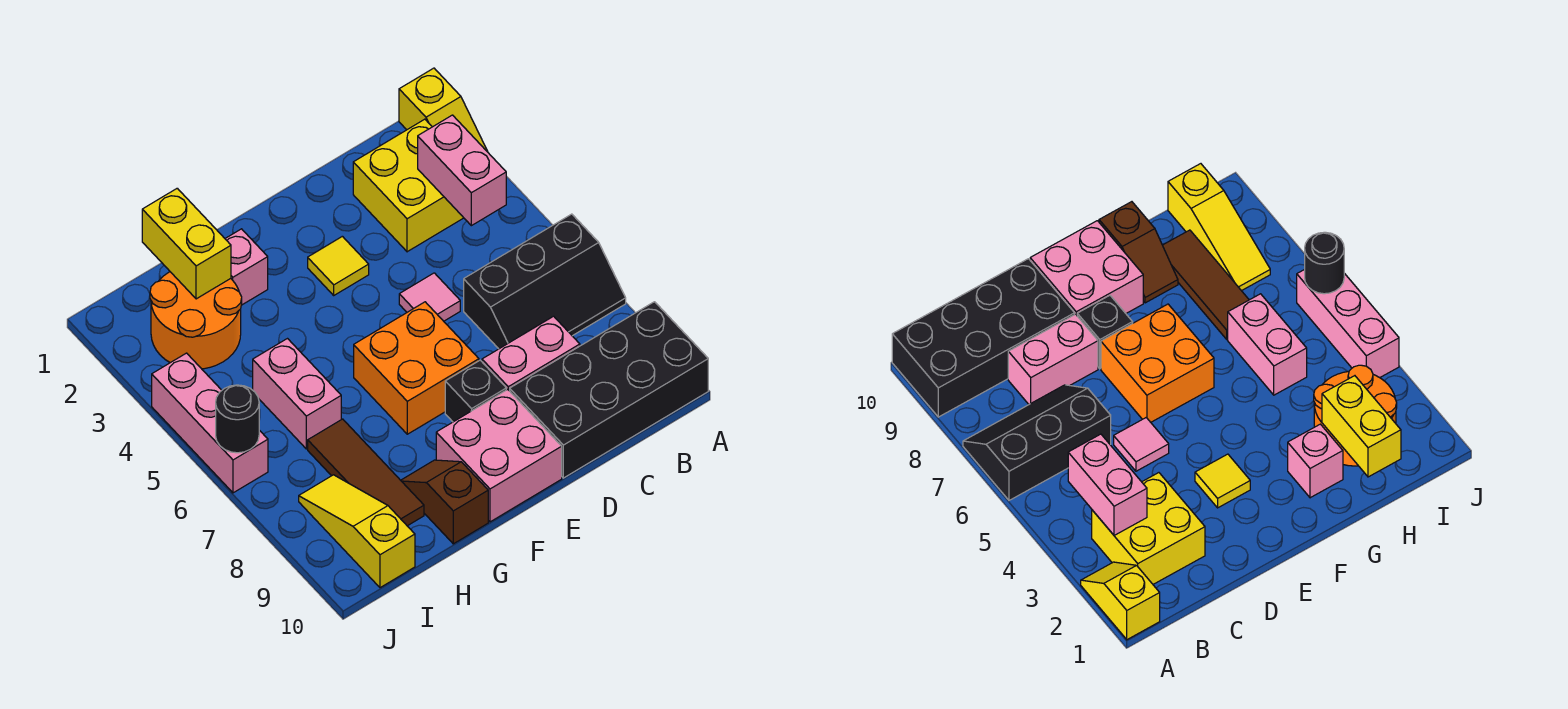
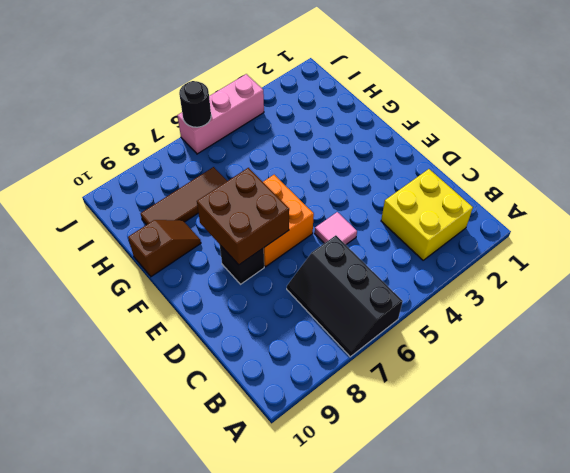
brown brick E7:F8 level 2 -> none
none -> yellow slope A1:A2 level 1 top 1
none -> black brick A9:D10 level 1
none -> pink brick C8:D8 level 1

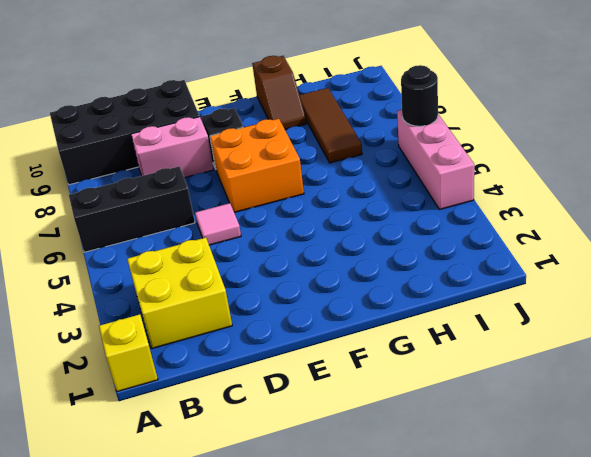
none -> yellow tile E3 level 1
none -> pink brick E9:F10 level 1
none -> pink brick G2 level 1

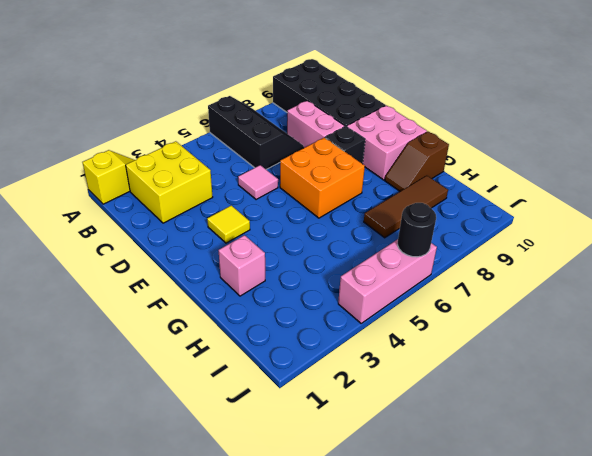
none -> orange round brick H2:I3 level 1
none -> pink brick H5:H6 level 1
none -> yellow slope I8:I10 level 1 top 10

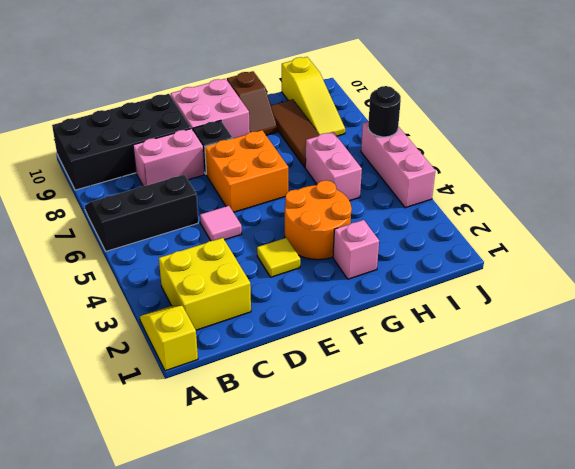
orange round brick F3:G4 level 1 -> orange round brick H2:I3 level 1
none -> pink brick B3:B4 level 2
none -> yellow brick H1:H2 level 2

